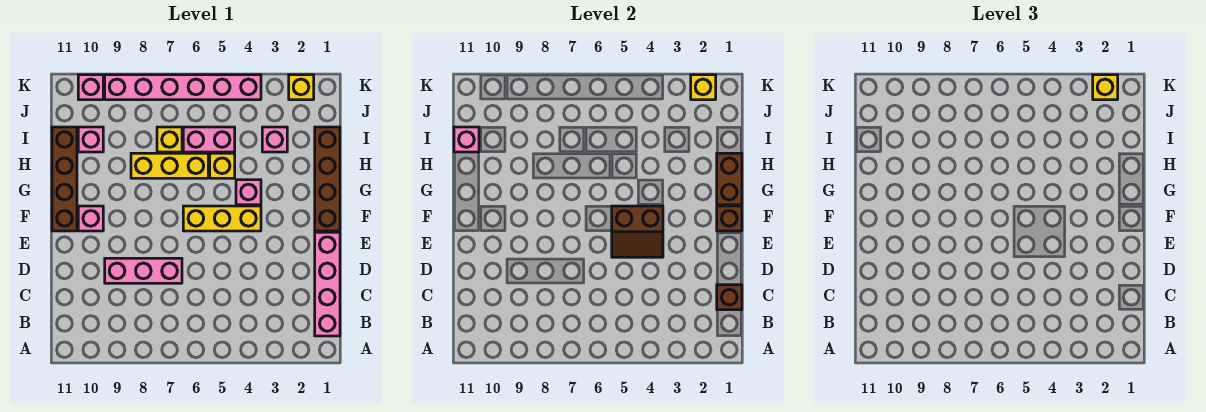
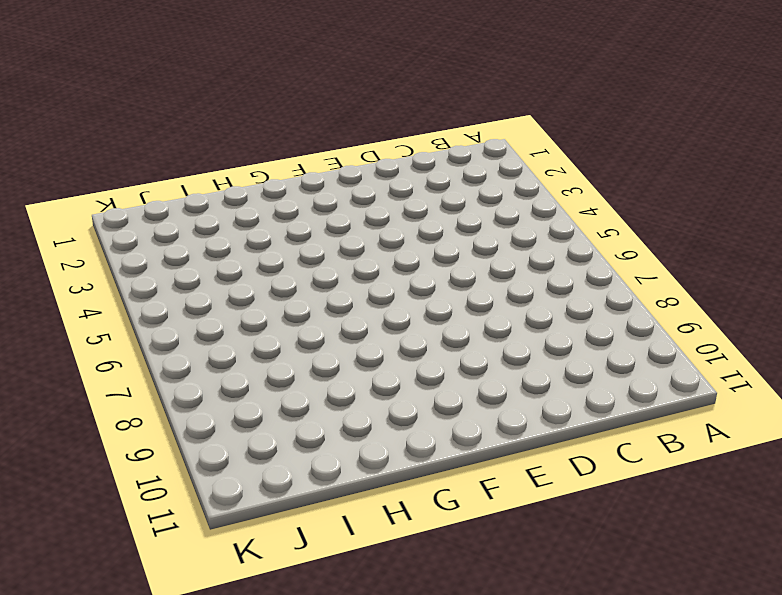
none -> pink brick B1:E1 level 1
none -> pink brick D7:D9 level 1
none -> brown brick F1:I1 level 1

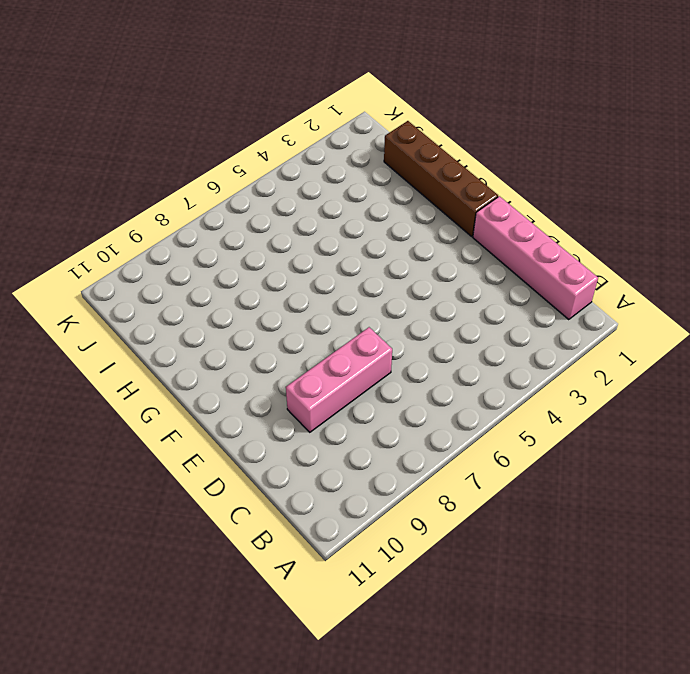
none -> yellow brick F4:F6 level 1
none -> pink brick F10 level 1
none -> brown brick F11:I11 level 1

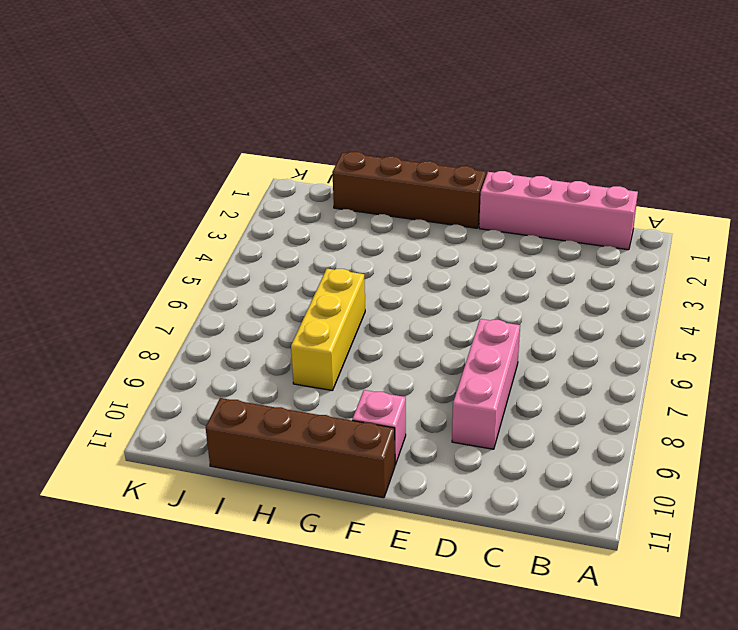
none -> yellow brick F4:F6 level 1
none -> pink brick G4 level 1
none -> yellow brick H5 level 1

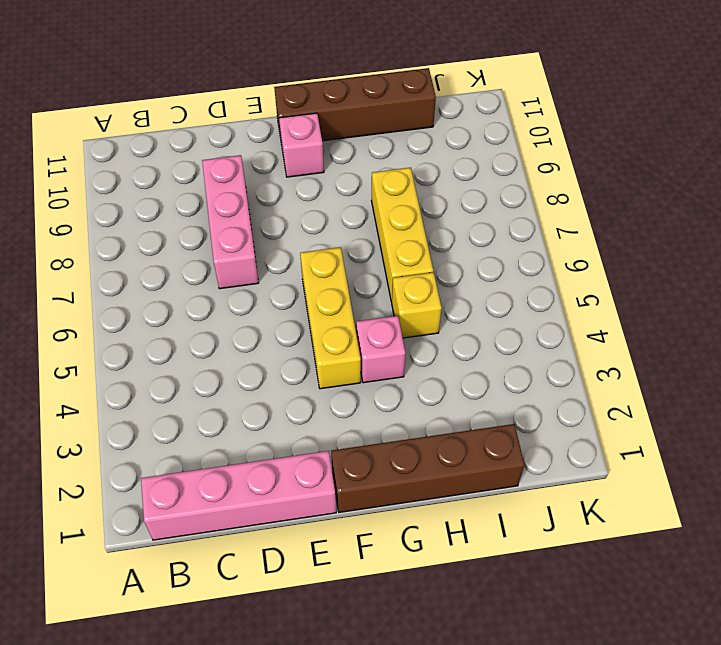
none -> pink brick I3 level 1
none -> pink brick I5:I6 level 1
none -> yellow brick I7 level 1

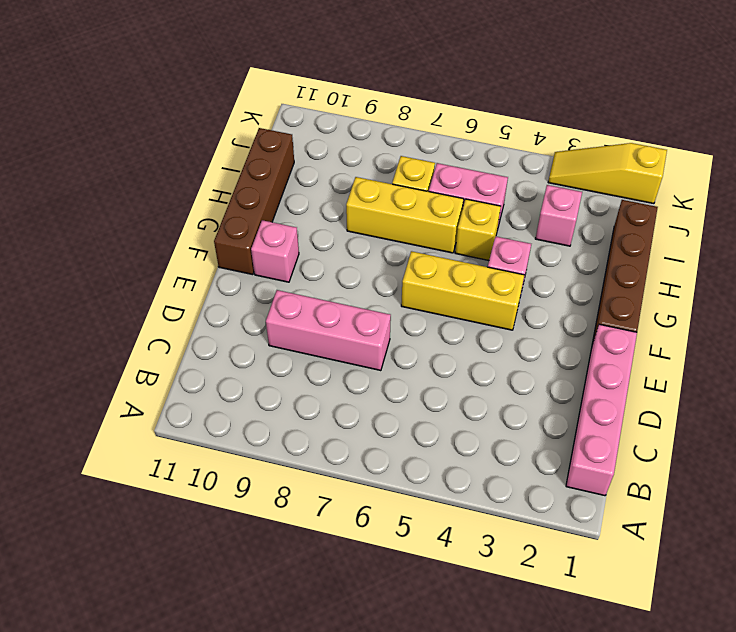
yellow slope K1:K3 level 1 top 1 -> yellow brick K2 level 1
none -> pink brick I10 level 1
none -> pink brick K4:K9 level 1
none -> pink brick K10 level 1

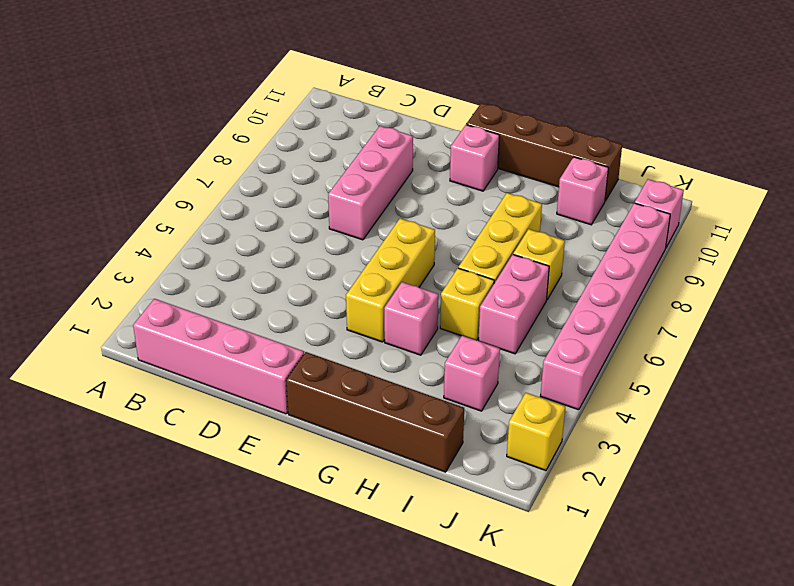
none -> brown brick C1 level 2
none -> brown slope E4:F5 level 2 top F
none -> brown brick F1 level 2

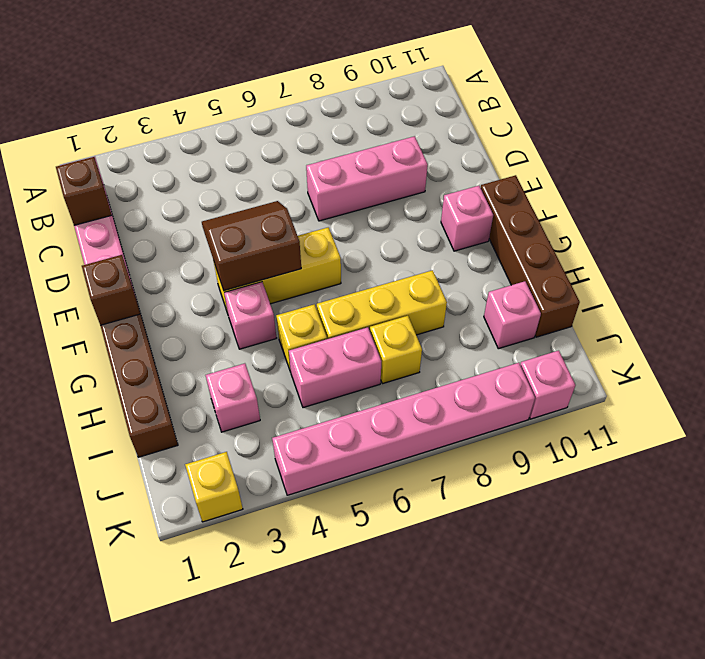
none -> brown brick G1:H1 level 2
none -> pink brick I11 level 2
none -> yellow brick K2 level 2

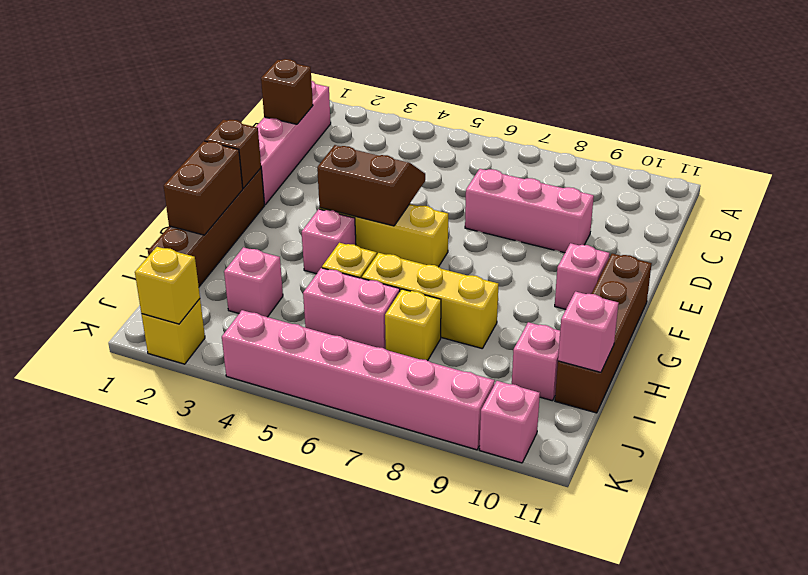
none -> yellow brick K2 level 3

